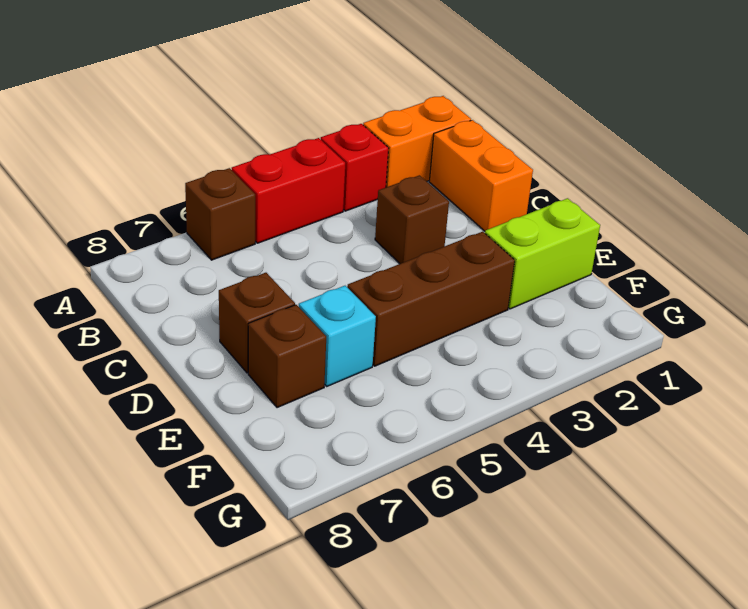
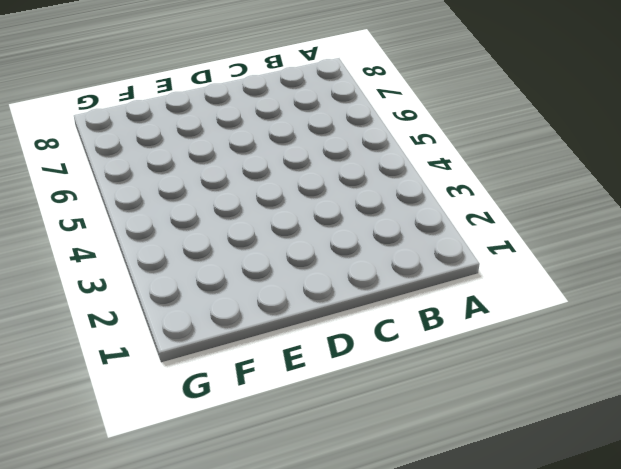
none -> orange brick A1:A2 level 1
none -> red brick A3 level 1

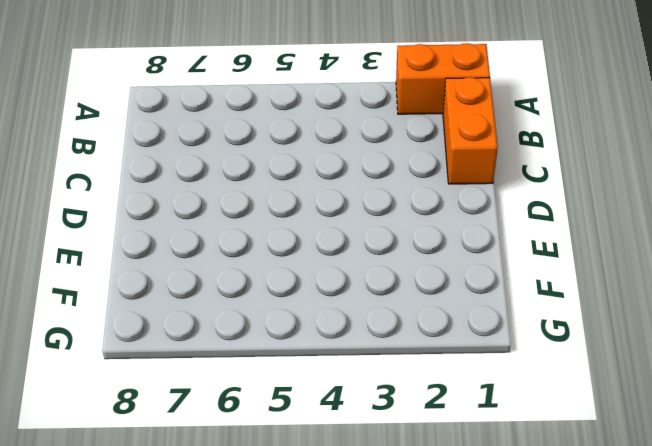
none -> red brick A3 level 1
none -> red brick A4:A5 level 1

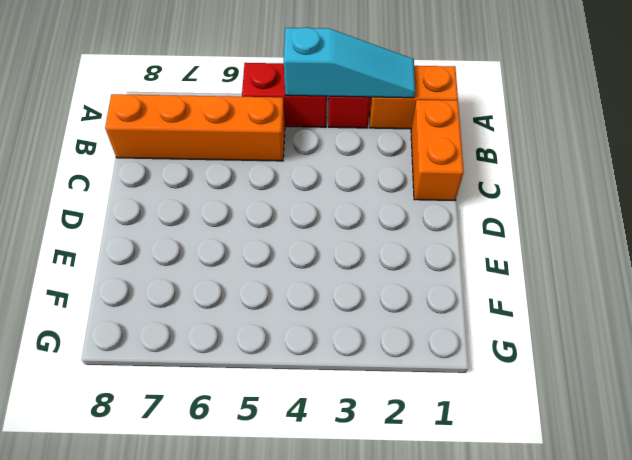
cyan slope A2:A4 level 2 top 4 -> none
orange brick B5:B8 level 1 -> none
none -> brown brick A6 level 1
none -> brown brick C3 level 1

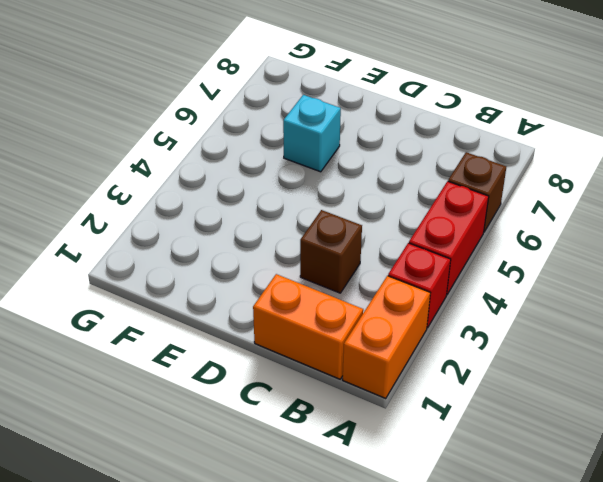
none -> brown brick D7 level 1
none -> lime brick E1:E2 level 1

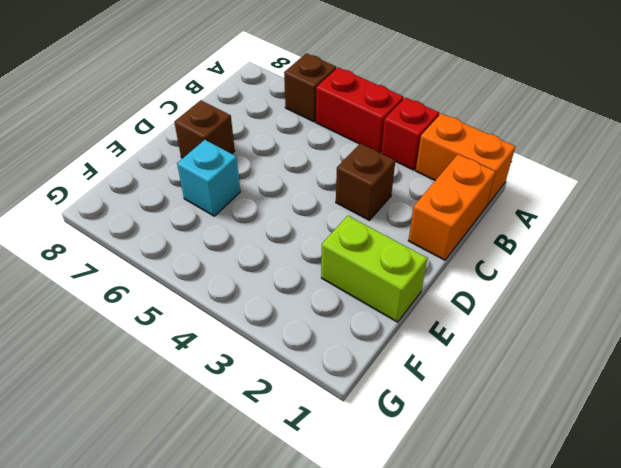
none -> brown brick E3:E5 level 1
none -> brown brick E7 level 1

